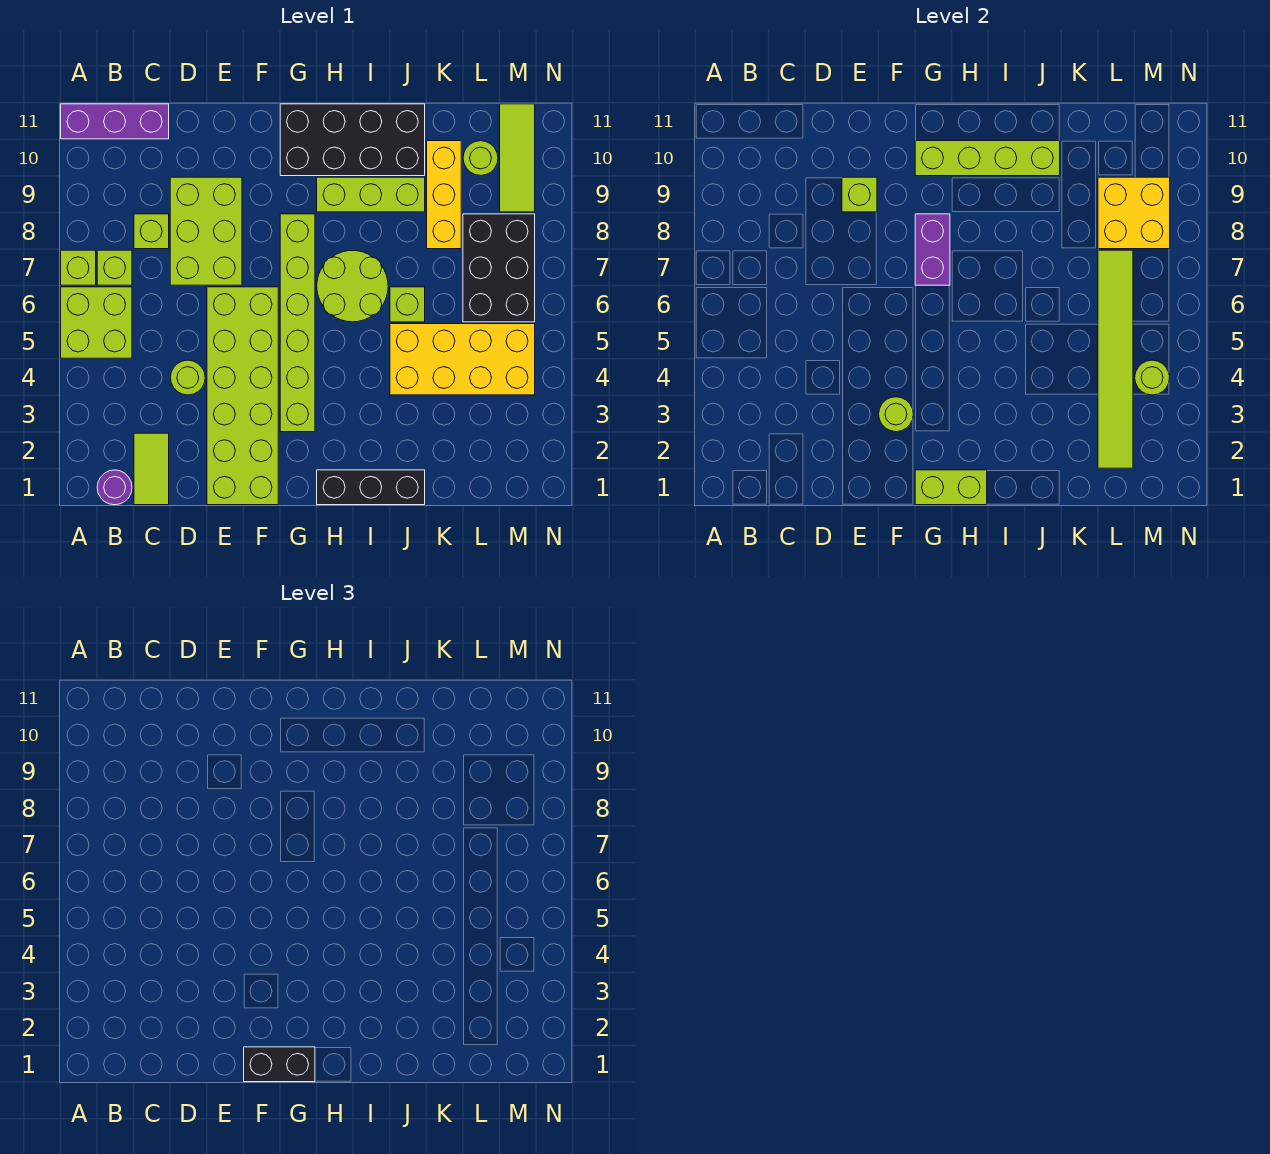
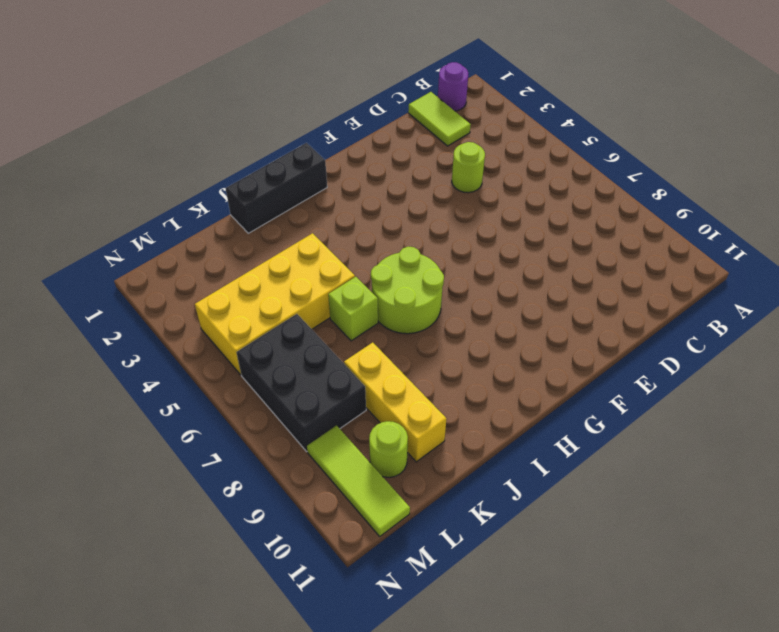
none -> lime brick A5:B6 level 1
none -> lime brick A7 level 1
none -> purple brick A11:C11 level 1
none -> lime brick B7 level 1

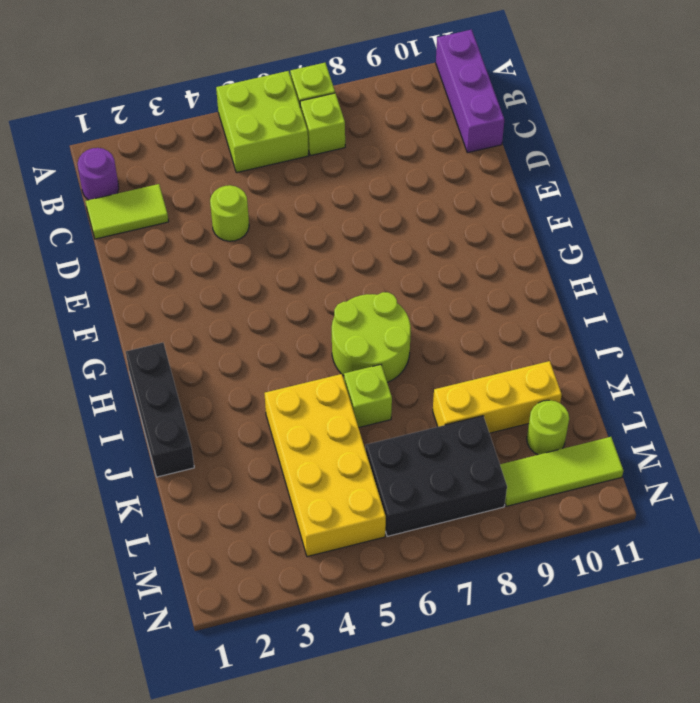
none -> lime brick C8 level 1
none -> lime brick D7:E9 level 1
none -> lime brick E1:F6 level 1
none -> lime brick G3:G8 level 1

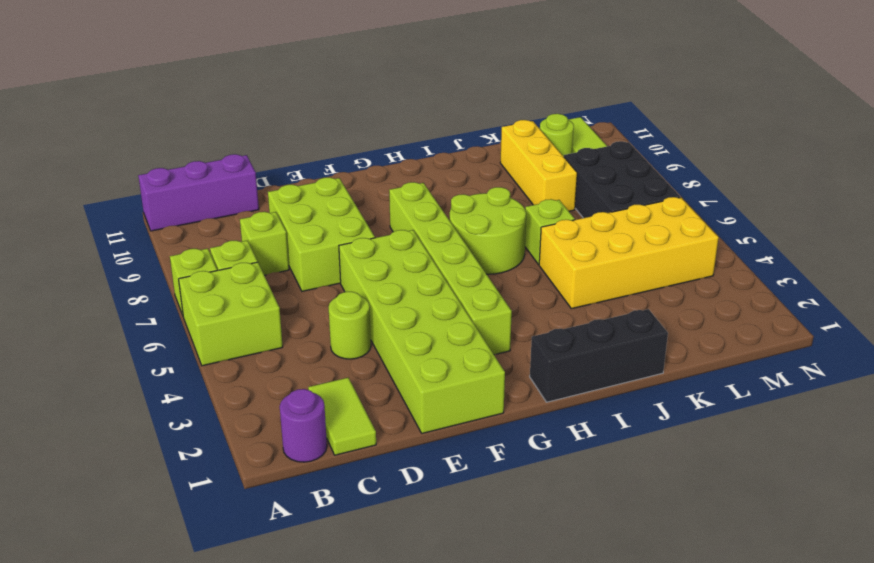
none -> black brick G10:J11 level 1
none -> lime brick H9:J9 level 1
none -> lime brick E9 level 2
none -> lime round brick F3 level 2

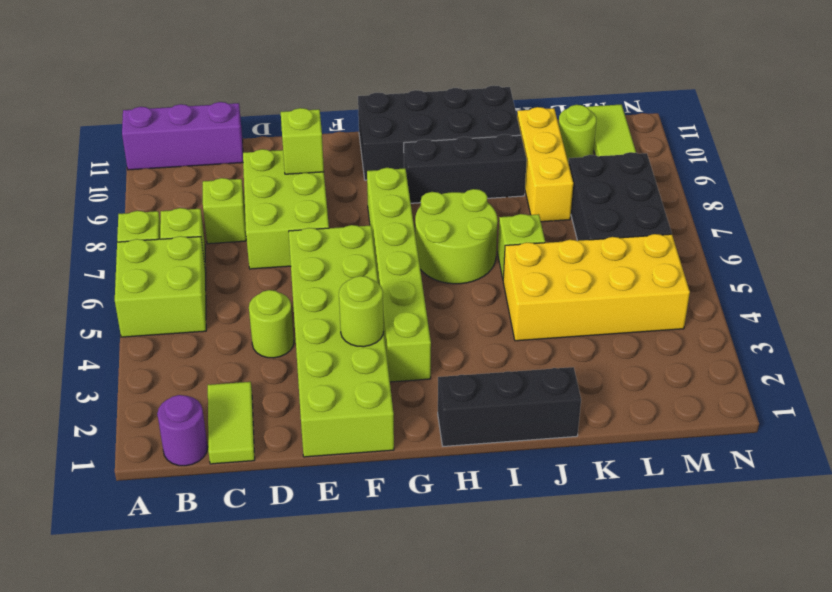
black brick H9:J9 level 1 -> lime brick H9:J9 level 1
none -> lime brick G1:H1 level 2
none -> purple brick G7:G8 level 2
none -> lime brick G10:J10 level 2
none -> lime tile L2:L7 level 2

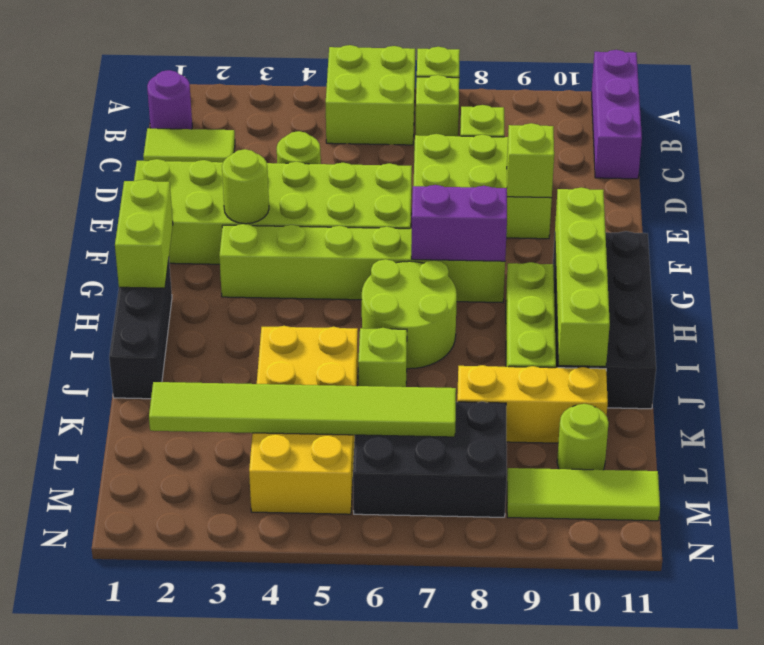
none -> yellow brick L8:M9 level 2
none -> lime round brick M4 level 2
none -> black brick F1:G1 level 3

